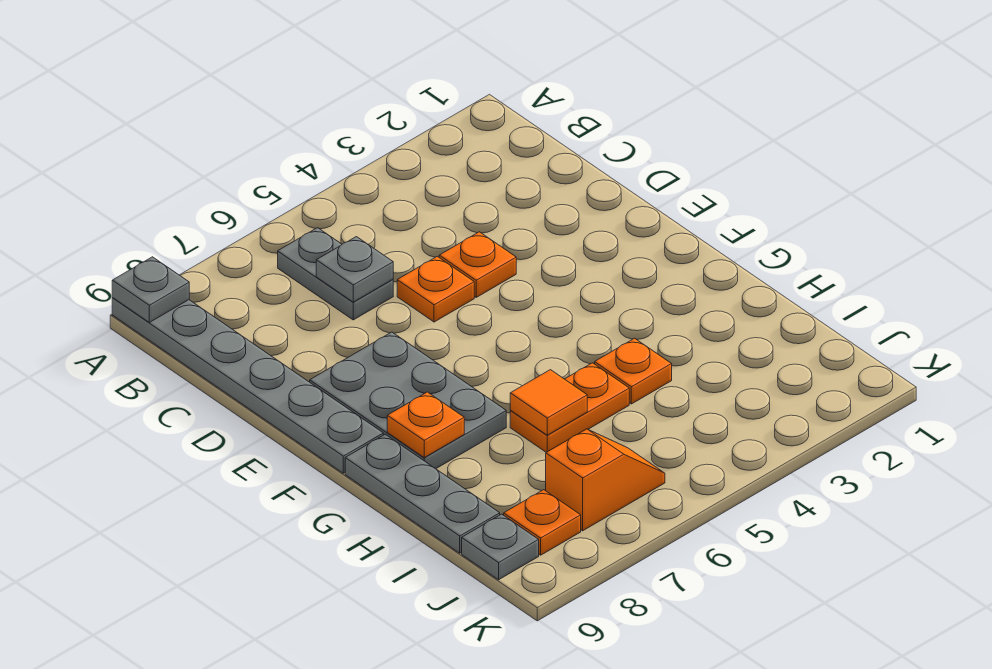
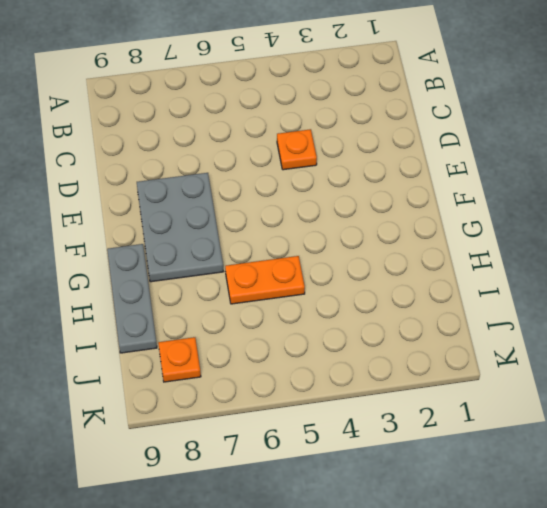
none -> grey plate A9:F9 level 1
none -> grey plate B6:C6 level 1
none -> orange plate D5 level 1

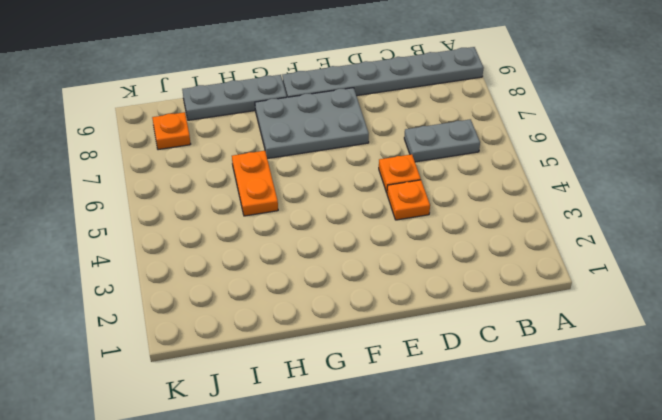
none -> orange plate H4 level 1
none -> orange slope J6:J7 level 1 top 7
none -> grey plate J9 level 1

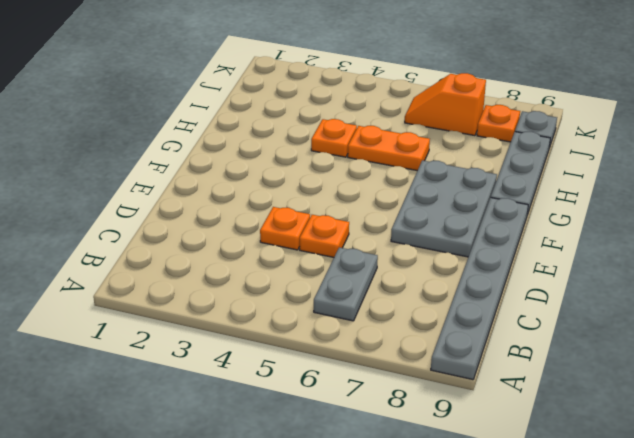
none -> grey plate A9 level 2
none -> grey plate C6 level 2
none -> orange plate G8 level 2

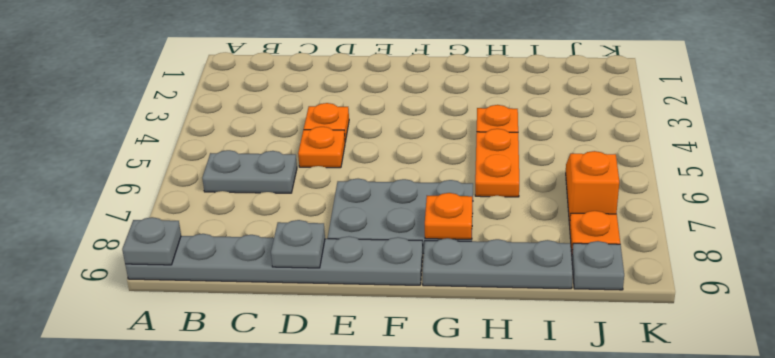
grey plate D9 level 2 -> grey plate C6 level 2
none -> orange tile H6 level 2

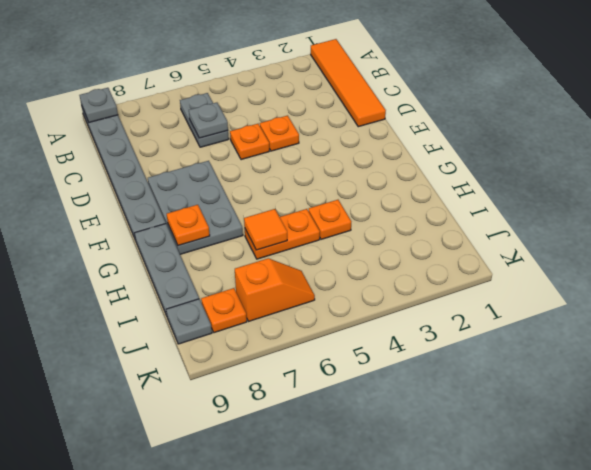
orange tile A1:D1 level 1 -> none

